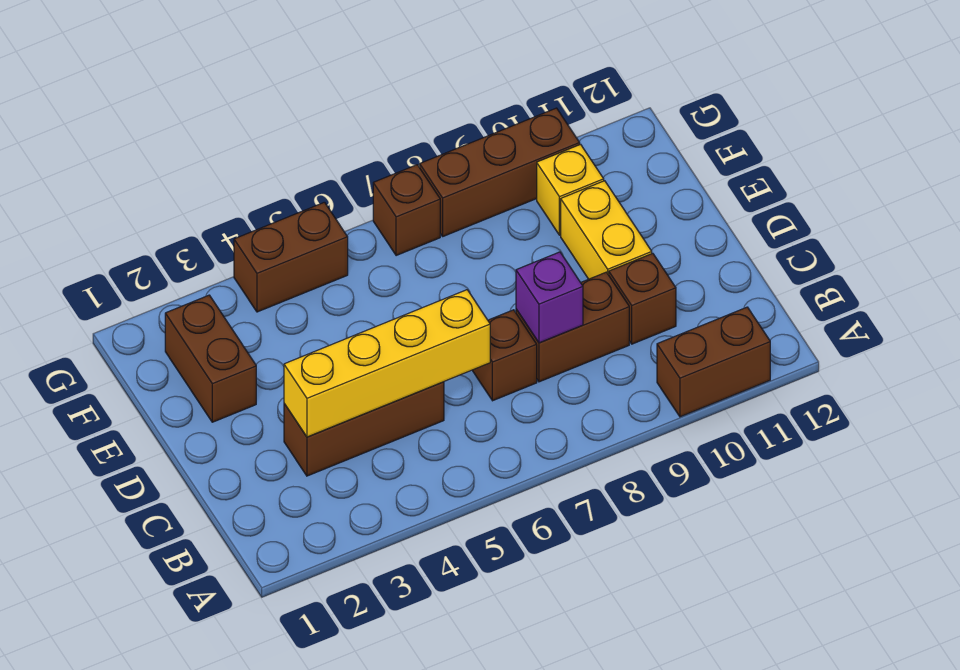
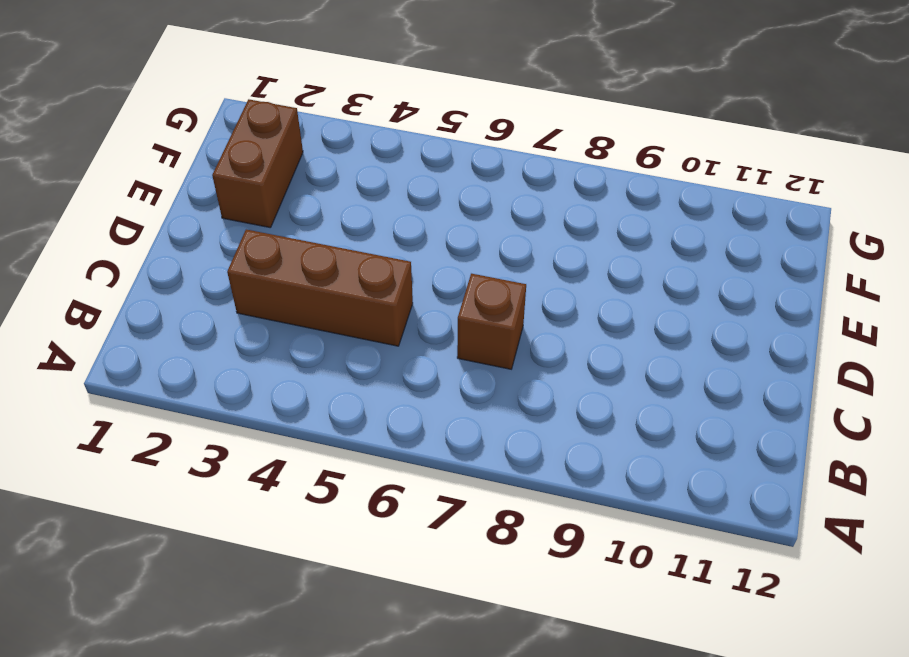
none -> brown brick A10:A11 level 1
none -> brown brick C8:C9 level 1
none -> brown brick C10 level 1

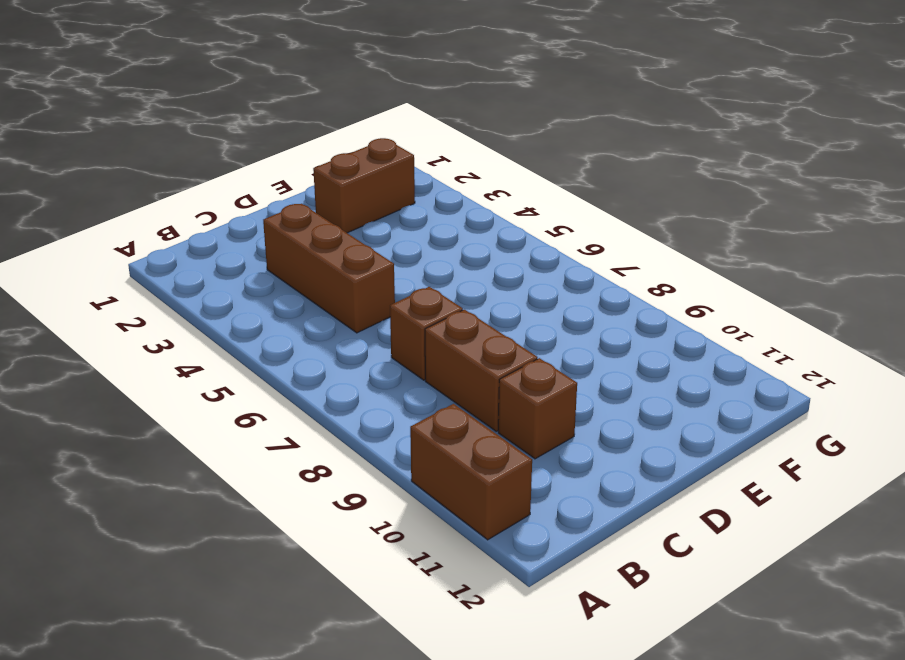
none -> yellow brick D10:E10 level 1
none -> yellow brick F10 level 1
none -> brown brick G4:G5 level 1

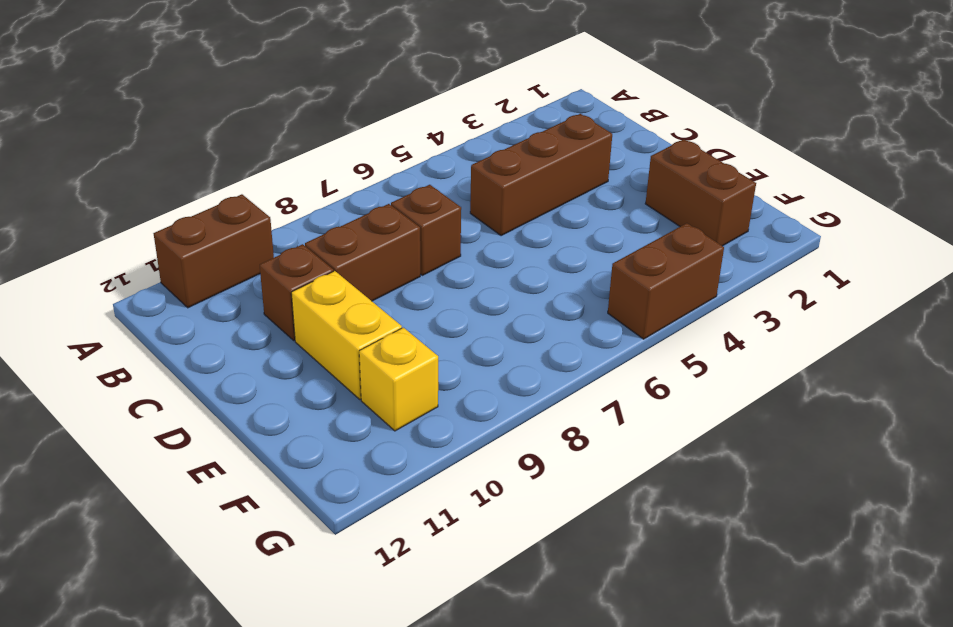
none -> brown brick G7 level 1
none -> brown brick G8:G10 level 1
none -> yellow brick C3:C6 level 2

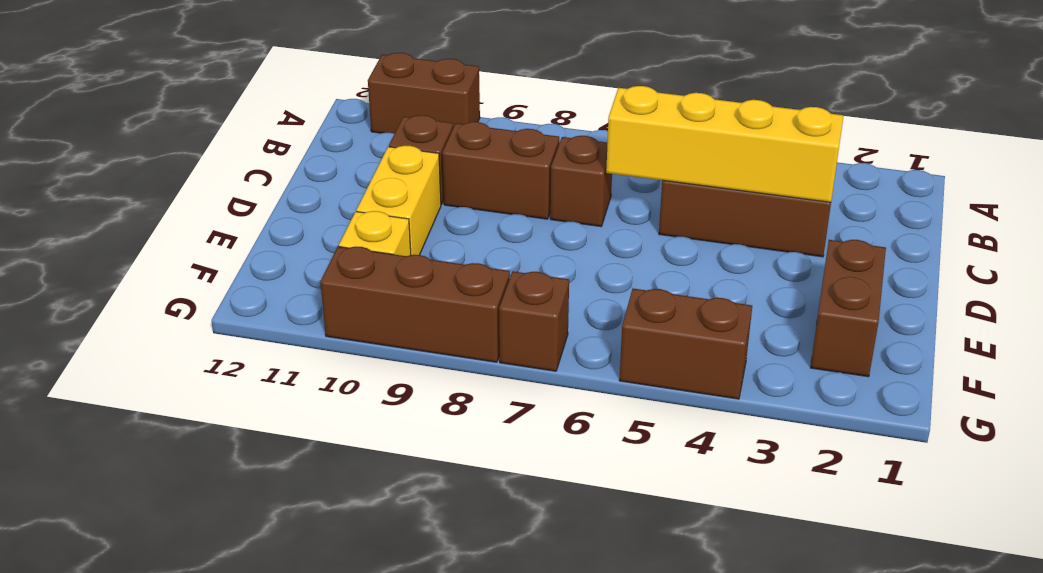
none -> purple brick C8 level 2

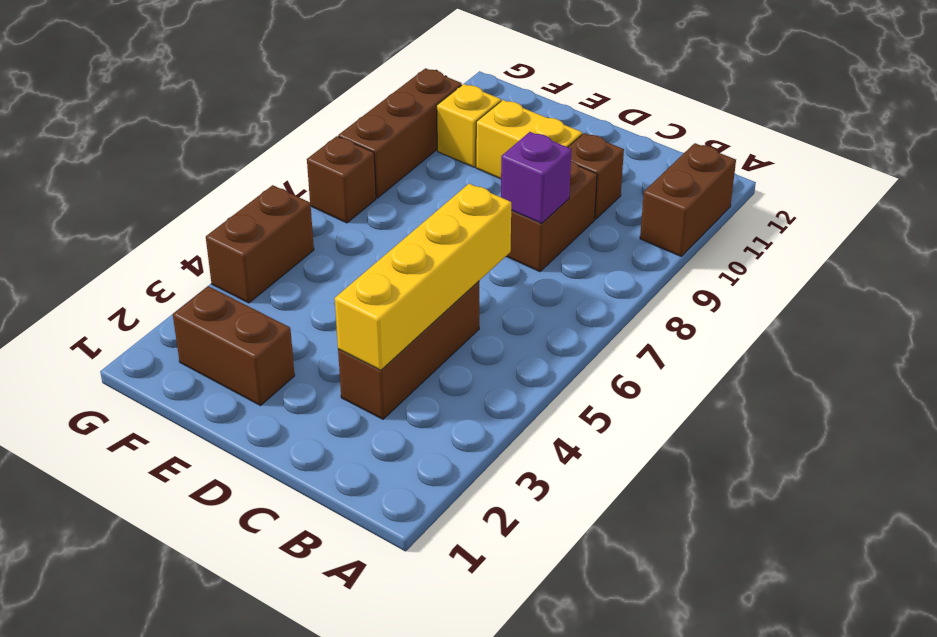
none -> brown brick C7 level 1

